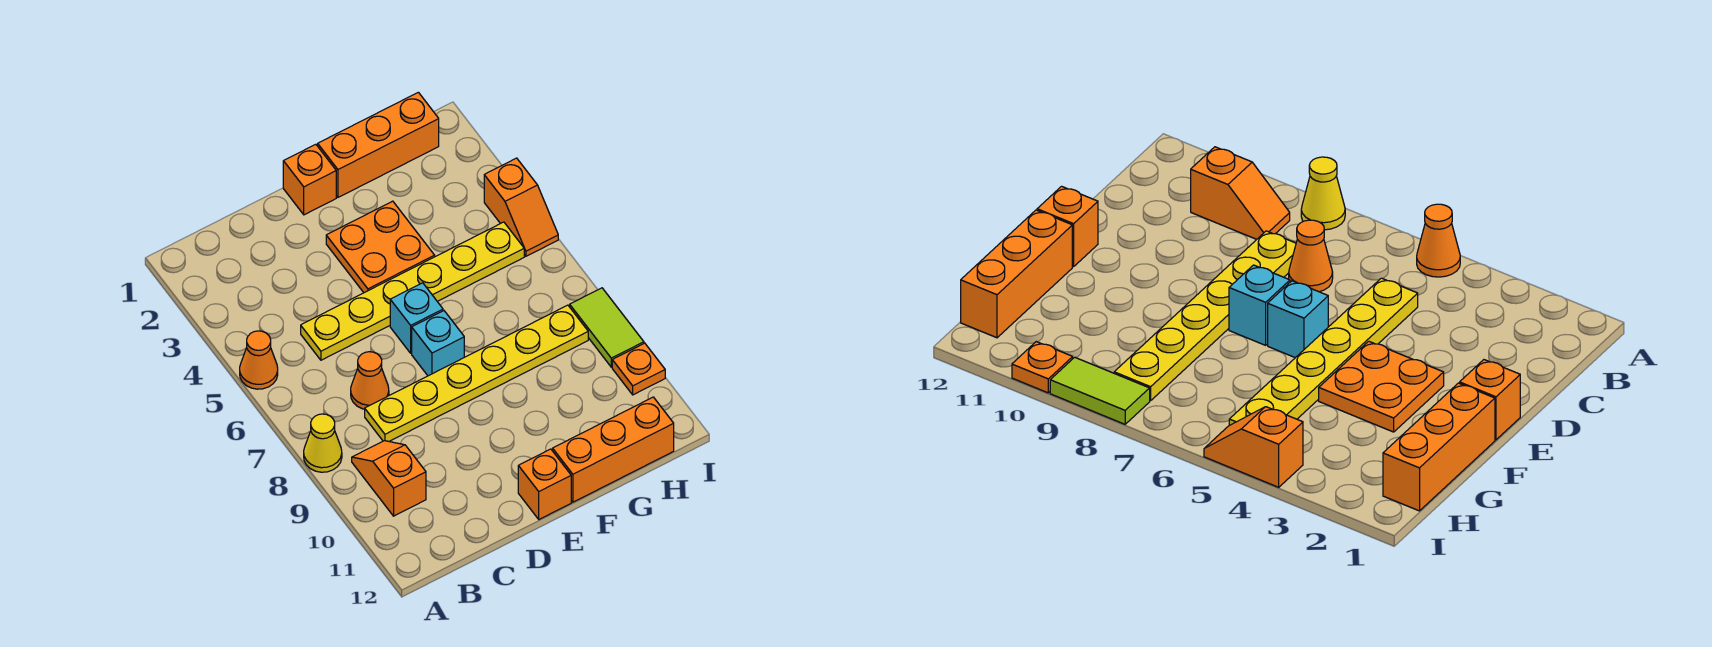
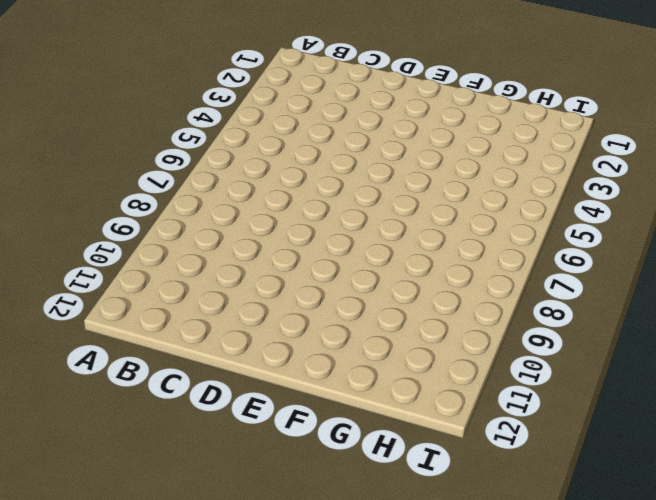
none -> orange cone A5 level 1
none -> yellow cone A8 level 1
none -> orange slope B9:B10 level 1 top 10

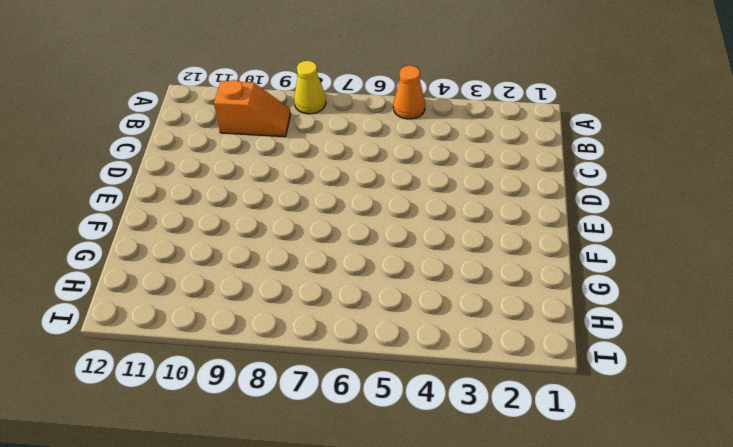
none -> yellow plate C5:H5 level 1
none -> orange cone C7 level 1
none -> yellow plate C8:H8 level 1

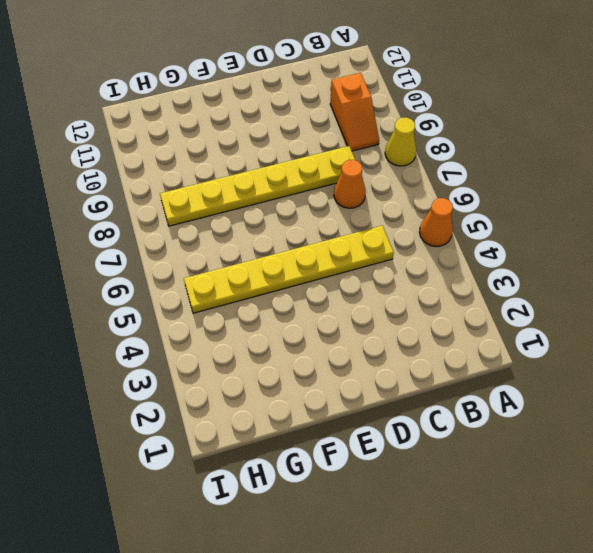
none -> orange brick E1 level 1
none -> orange plate E3:F4 level 1
none -> cyan brick E6 level 1

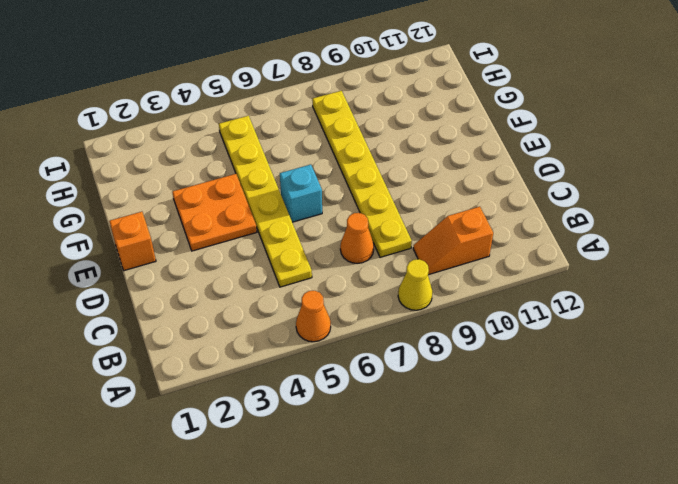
none -> cyan brick E7 level 1
none -> orange brick E12 level 1
none -> orange brick F1:H1 level 1

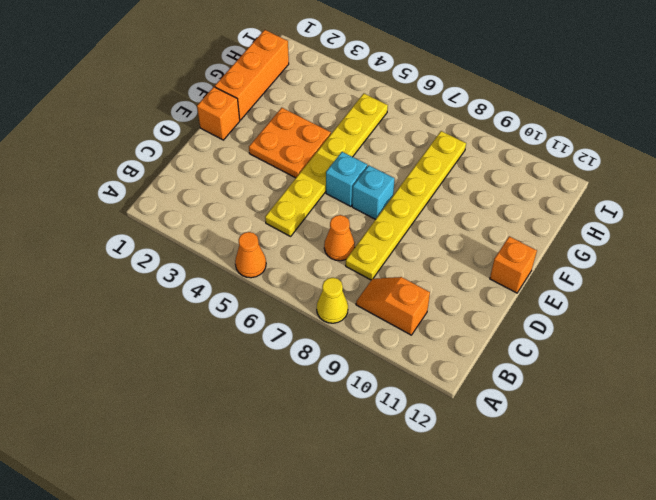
none -> orange brick F12:H12 level 1
none -> orange slope I4:I5 level 1 top 4
none -> lime tile I8:I9 level 1

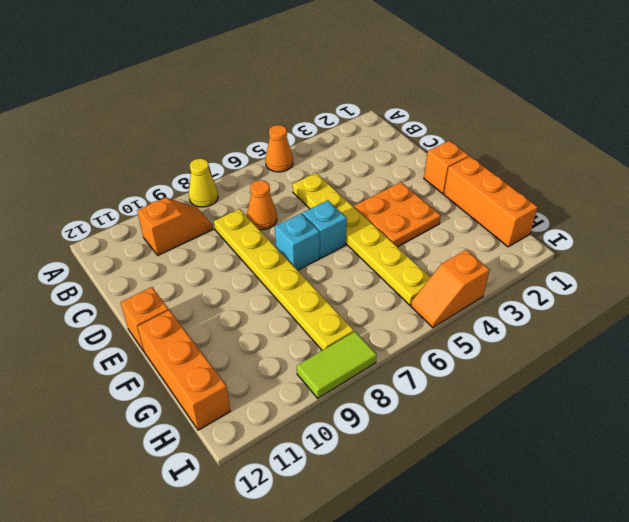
none -> orange plate I10 level 1

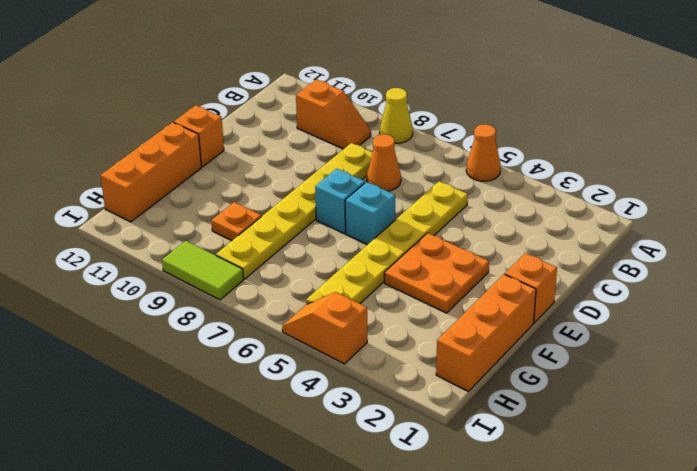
orange plate G9 level 1 -> orange plate I10 level 1

